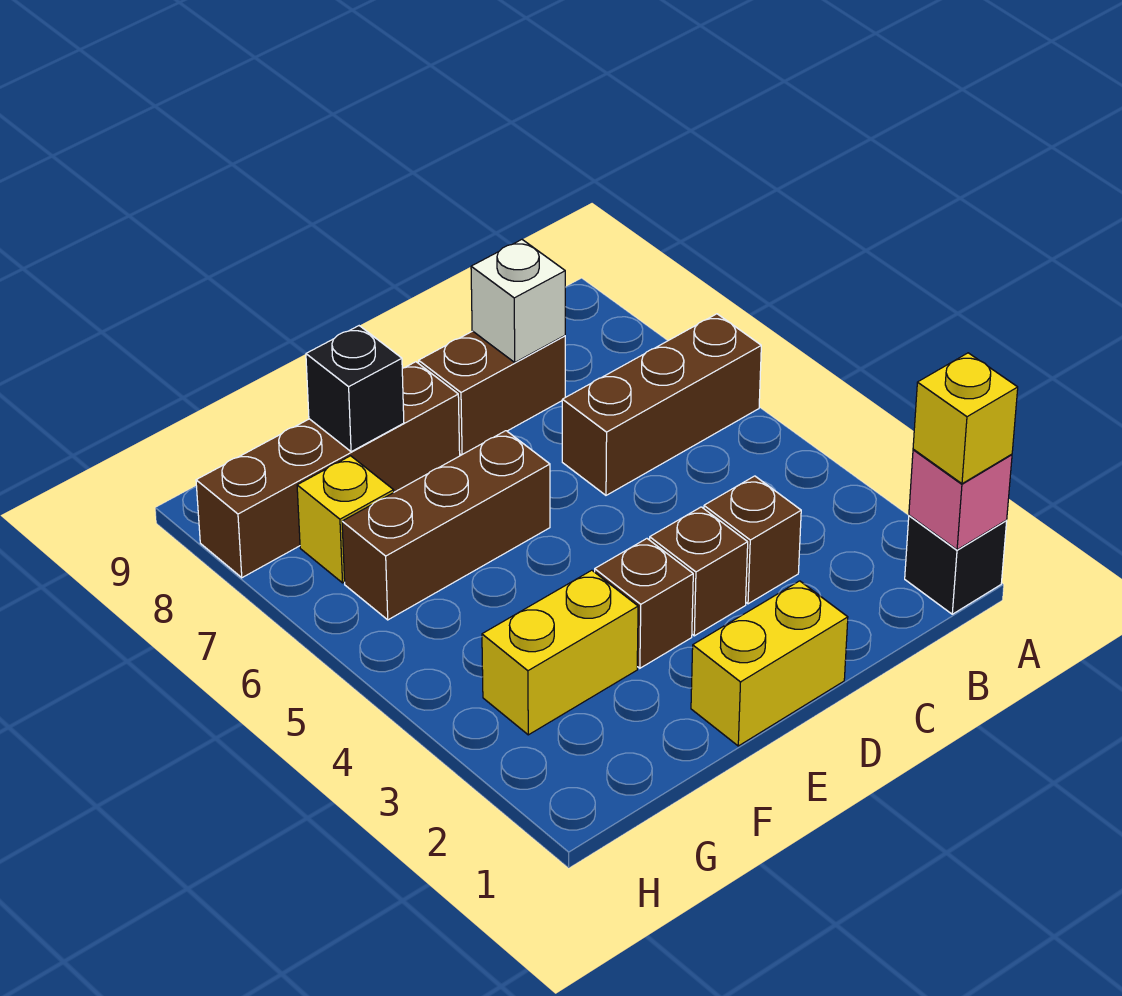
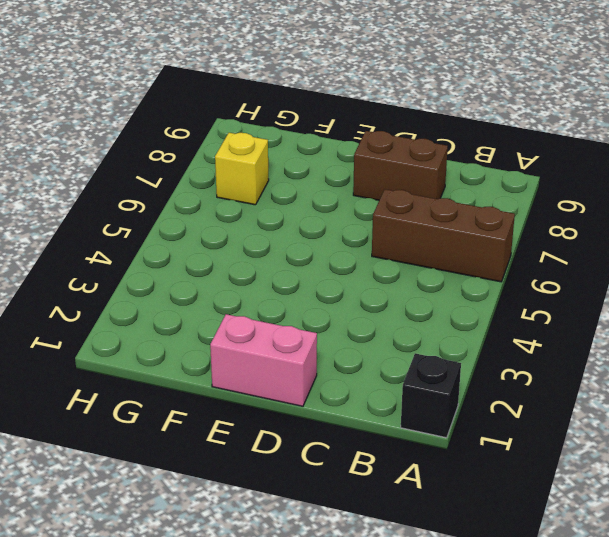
pink brick D1:E1 level 1 -> yellow brick D1:E1 level 1
none -> brown brick C3 level 1
none -> brown brick D3 level 1
none -> brown brick E3 level 1

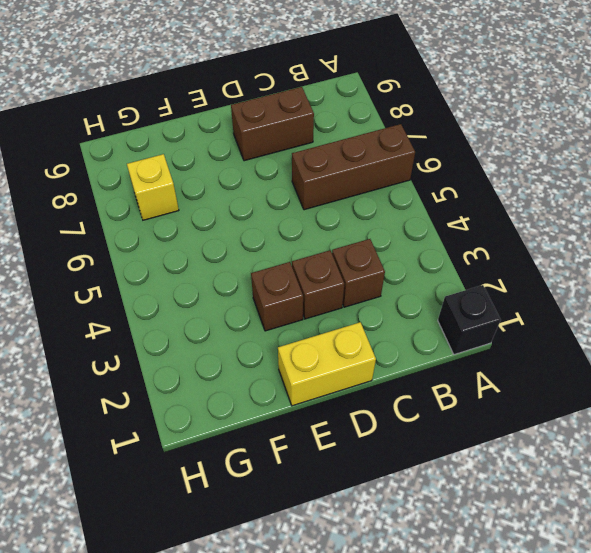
none -> brown brick E6:G6 level 1
none -> brown brick E8:H8 level 1
none -> yellow brick F3:G3 level 1

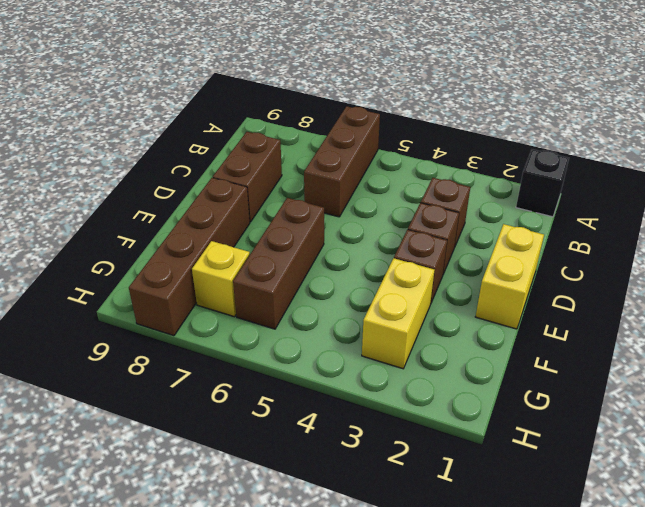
none -> pink brick A1 level 2
none -> white brick C8 level 2
none -> black brick F8 level 2

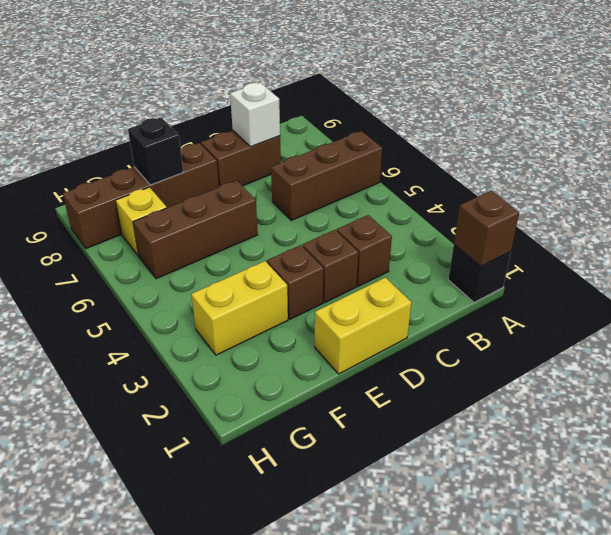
brown brick A1 level 2 -> pink brick A1 level 2
none -> yellow brick A1 level 3

